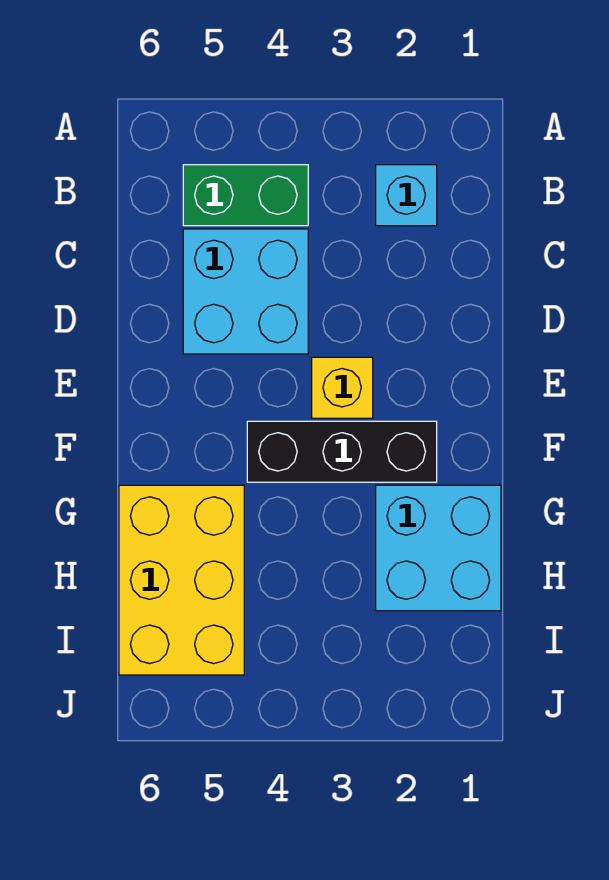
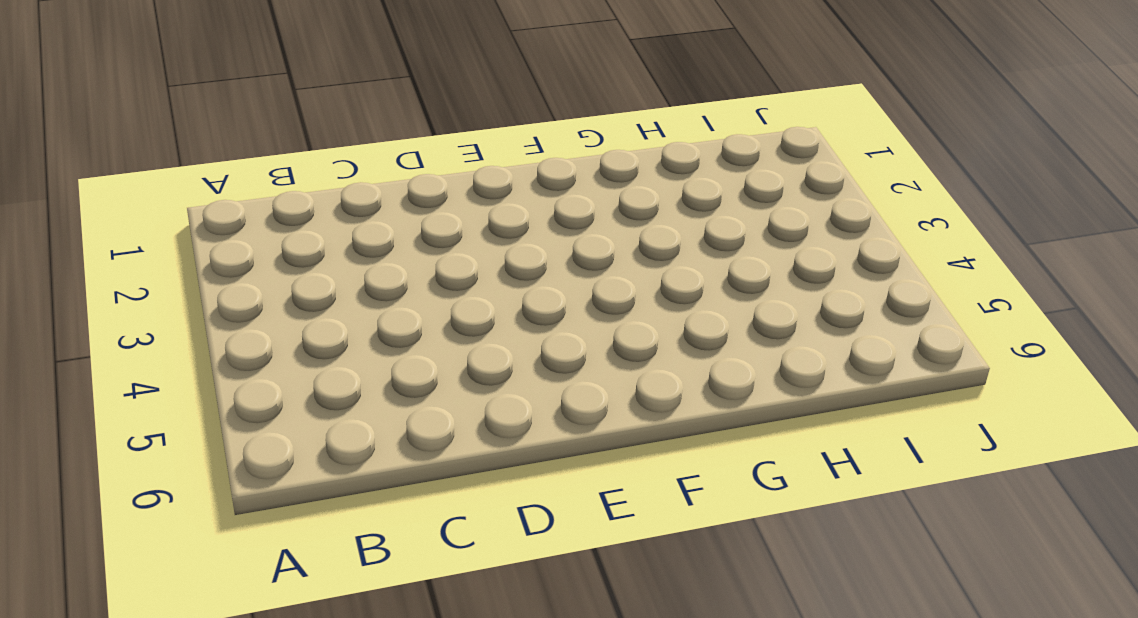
none -> cyan brick B2 level 1
none -> green brick B4:B5 level 1

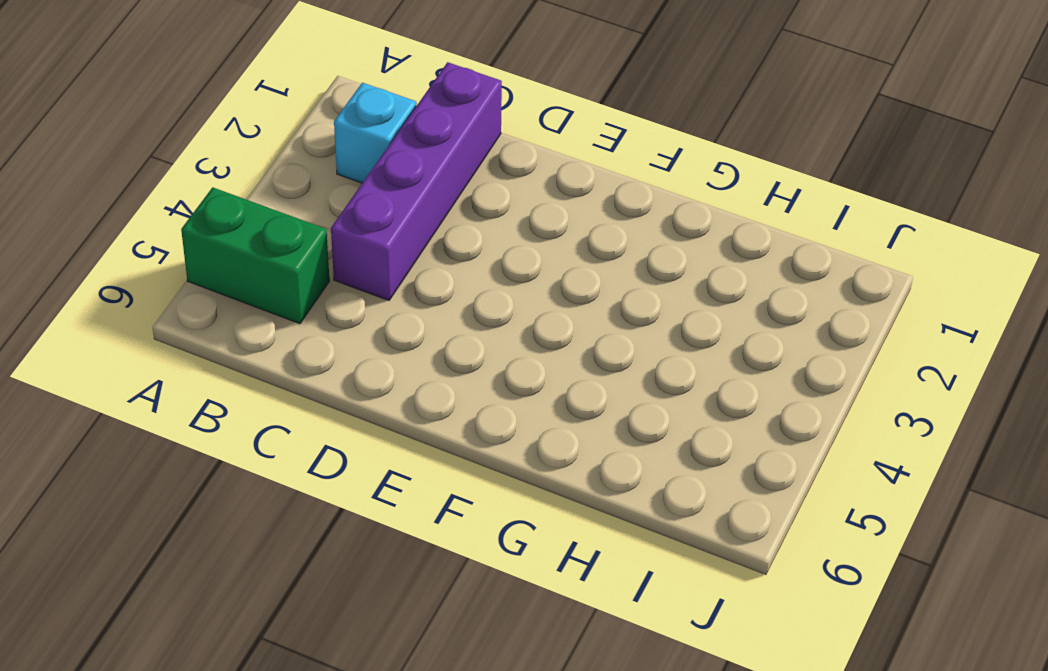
green brick A5:B5 level 1 -> green brick B4:B5 level 1
purple brick C1:C4 level 1 -> cyan brick C4:D5 level 1
none -> yellow brick E3 level 1
none -> black brick F2:F4 level 1

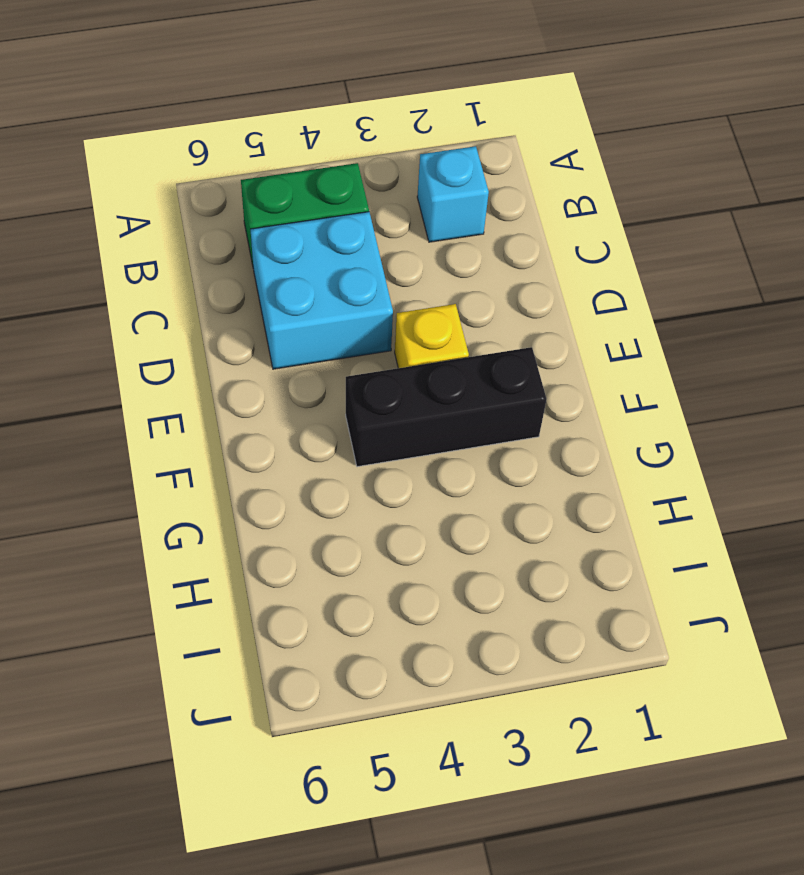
none -> cyan brick G1:H2 level 1
none -> yellow brick G5:I6 level 1

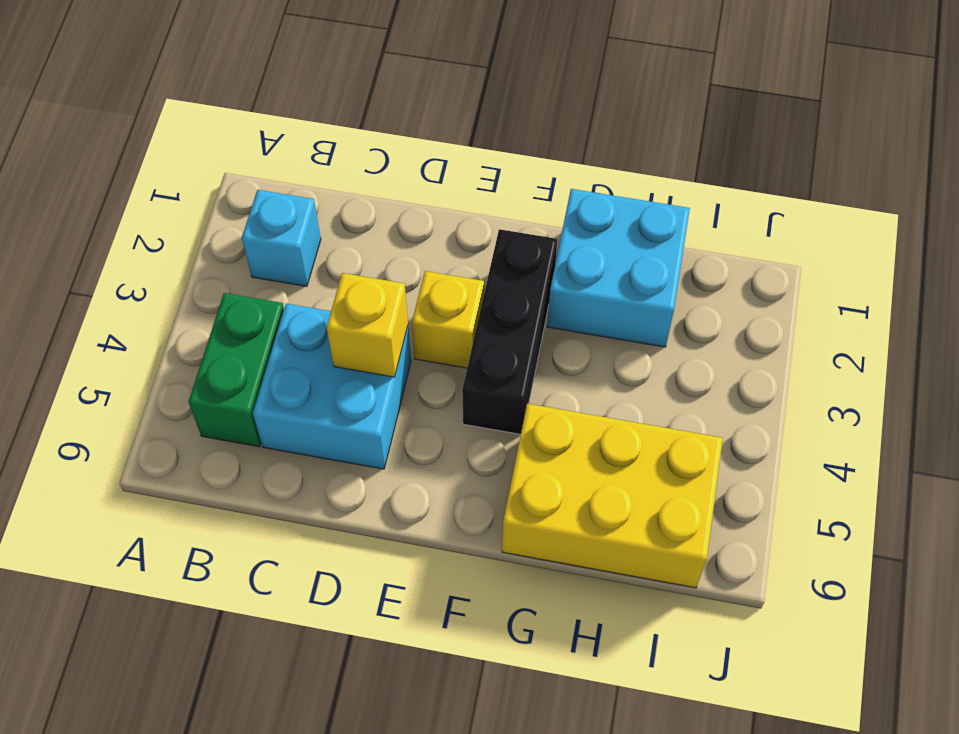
yellow brick D4 level 2 -> none

